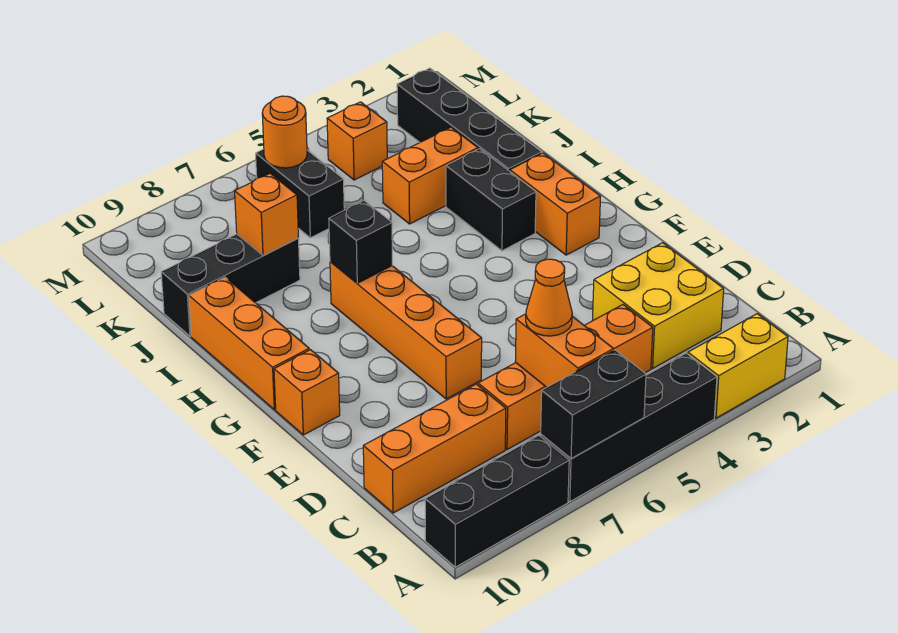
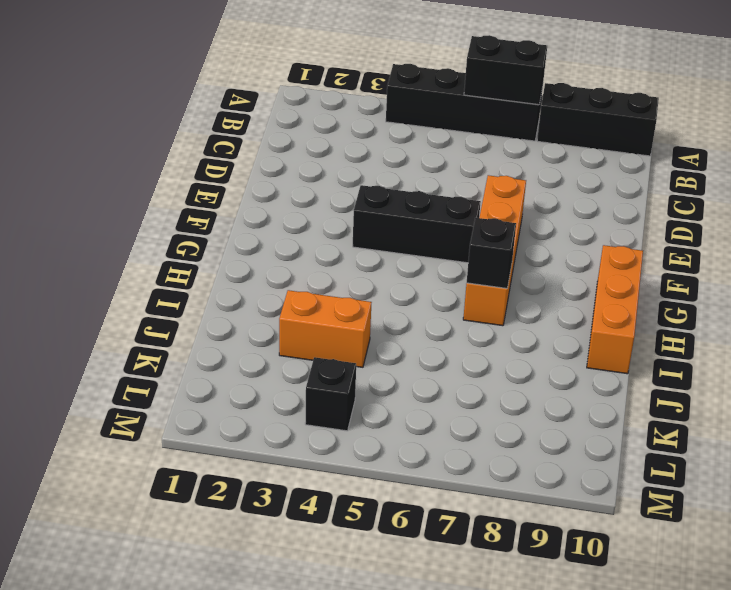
black brick F4:F6 level 1 -> black brick J8:J10 level 1
black brick L4 level 1 -> orange brick L4 level 1
none -> yellow brick A2:A3 level 1
none -> yellow brick C2:D3 level 1
none -> orange brick C4:C7 level 1

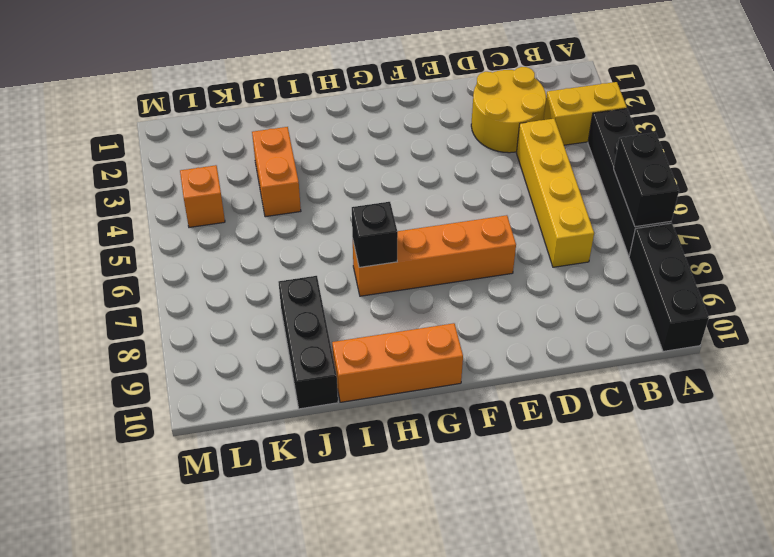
yellow brick A3:B3 level 1 -> yellow brick A2:A3 level 1
yellow round brick C2:D3 level 1 -> yellow brick C2:D3 level 1
yellow brick C4:C7 level 1 -> orange brick C4:C7 level 1
none -> orange brick C8:C10 level 1
none -> orange brick F10 level 1
none -> orange brick G2:H2 level 1

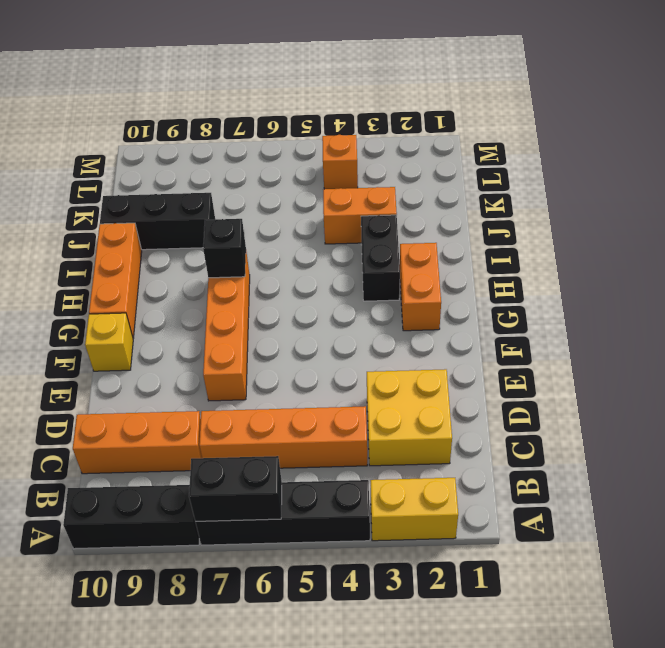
yellow brick F10 level 1 -> orange brick F10 level 1
none -> black brick I2:L2 level 1
none -> black brick K6:L6 level 1
none -> orange brick B6:C6 level 2

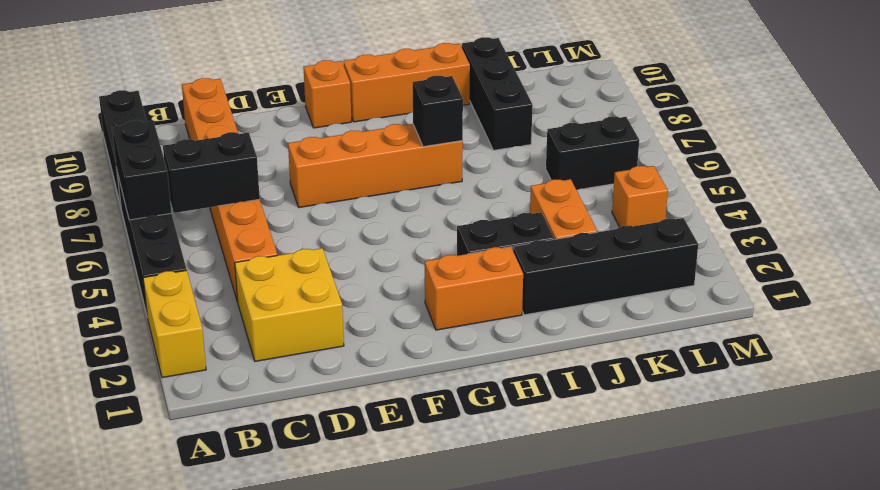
black brick B6:C6 level 2 -> orange brick B6:C6 level 2
none -> orange brick J8 level 2
none -> orange round brick L6 level 2
none -> orange cone C6 level 3

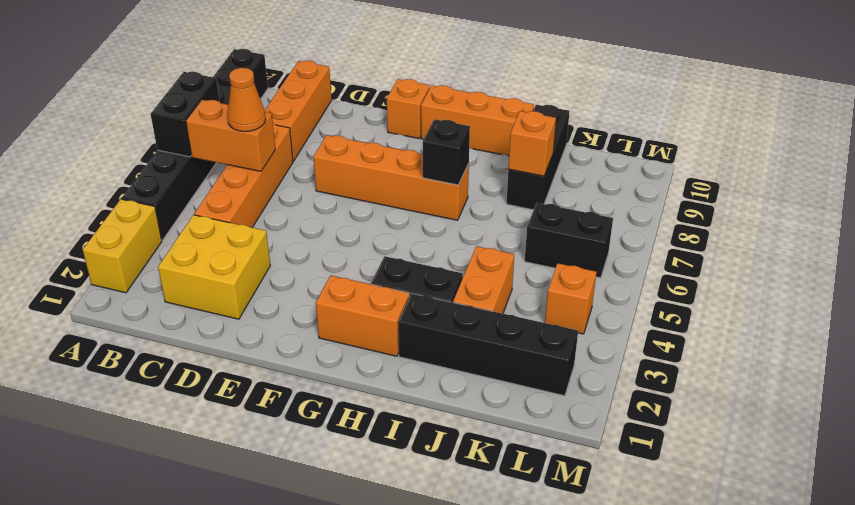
none -> orange round brick L6 level 2

